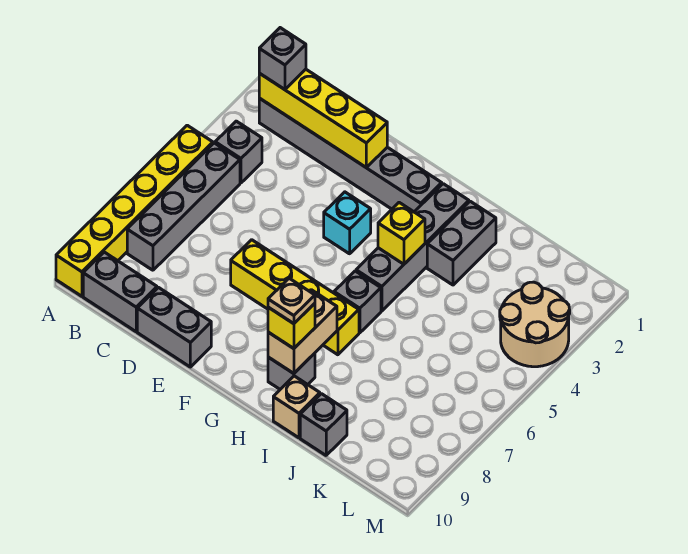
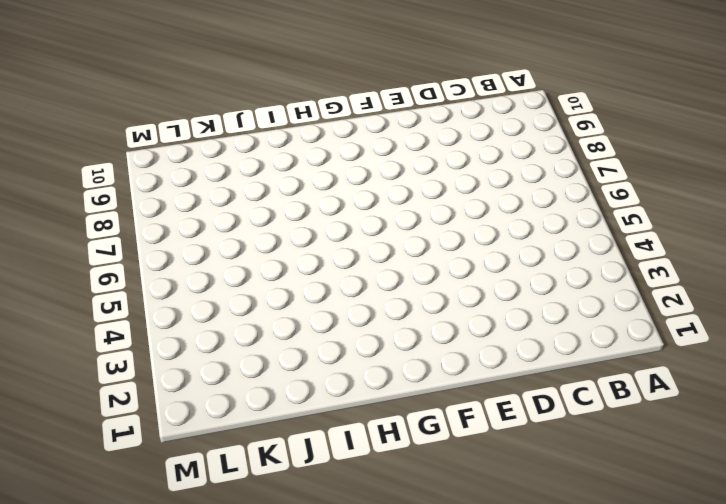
none -> yellow brick A5:A10 level 1
none -> grey brick B2:G2 level 1
none -> grey brick B4 level 1

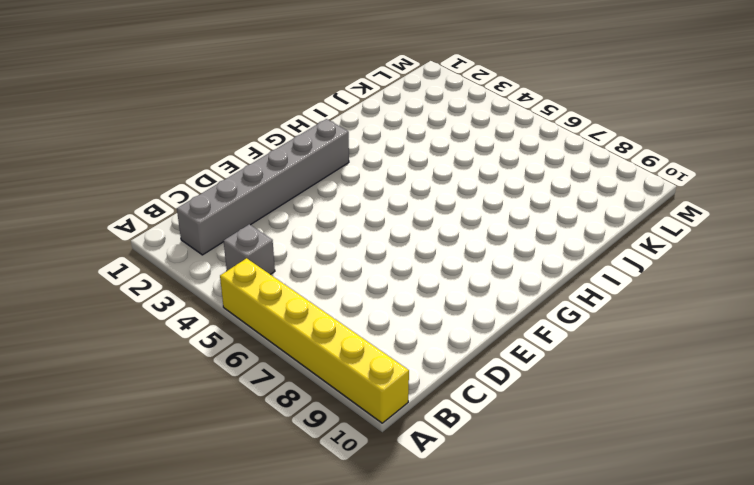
none -> grey brick B5:B8 level 1
none -> grey brick B10:C10 level 1
none -> grey brick D10:E10 level 1

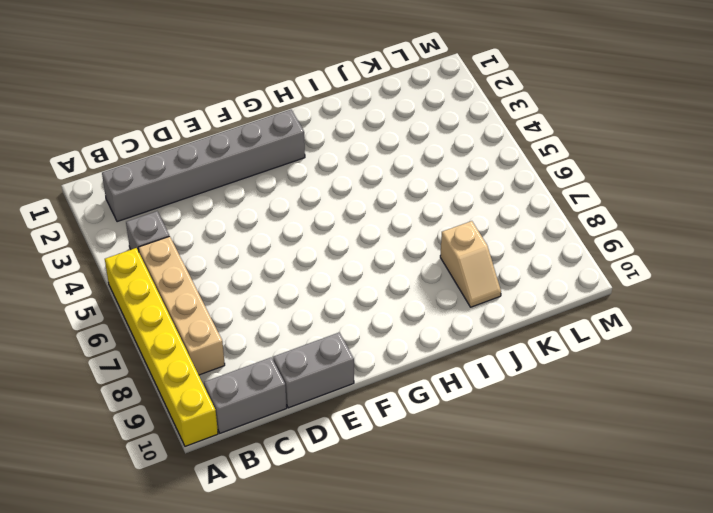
tan brick B5:B8 level 1 -> grey brick B5:B8 level 1
tan slope J8:J9 level 1 top 8 -> none
none -> yellow brick E7:H7 level 1
none -> cyan brick F4 level 1
none -> grey brick H2:H5 level 1

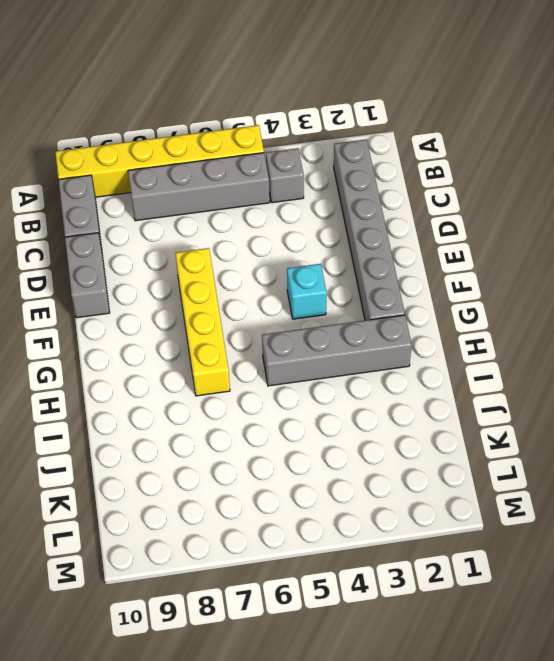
none -> grey brick H6 level 1
none -> grey brick H9 level 1
none -> grey brick I2:I3 level 1

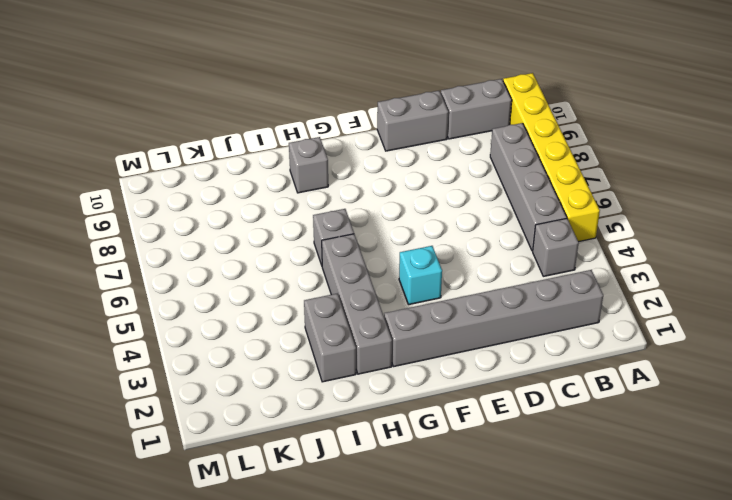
none -> yellow brick E7:H7 level 1
none -> tan brick I10 level 1
none -> grey brick J10 level 1

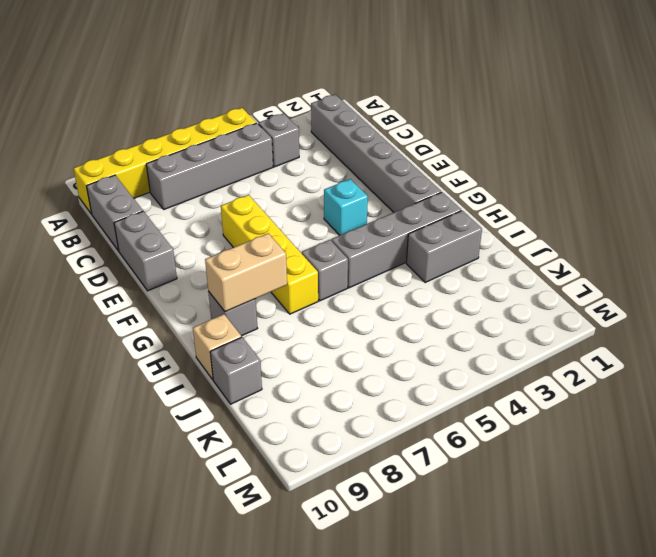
none -> tan round brick L3:M4 level 1
none -> yellow brick B2:E2 level 2
none -> yellow brick H4 level 2

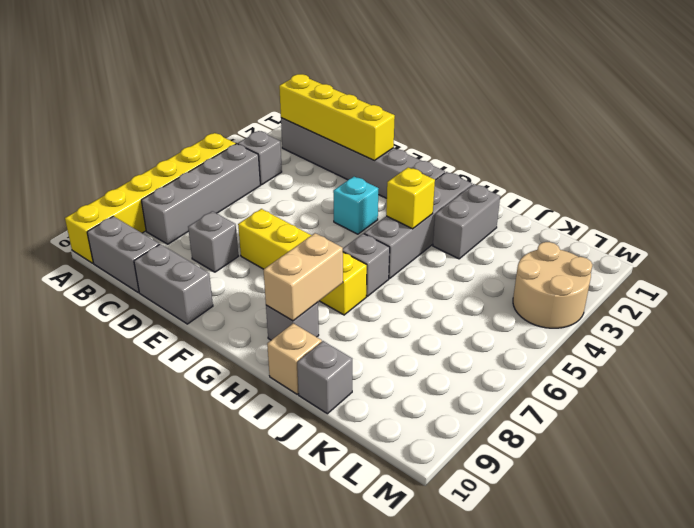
grey brick D8 level 1 -> grey brick B2 level 3
none -> yellow brick H9 level 3
none -> tan plate H9 level 4

